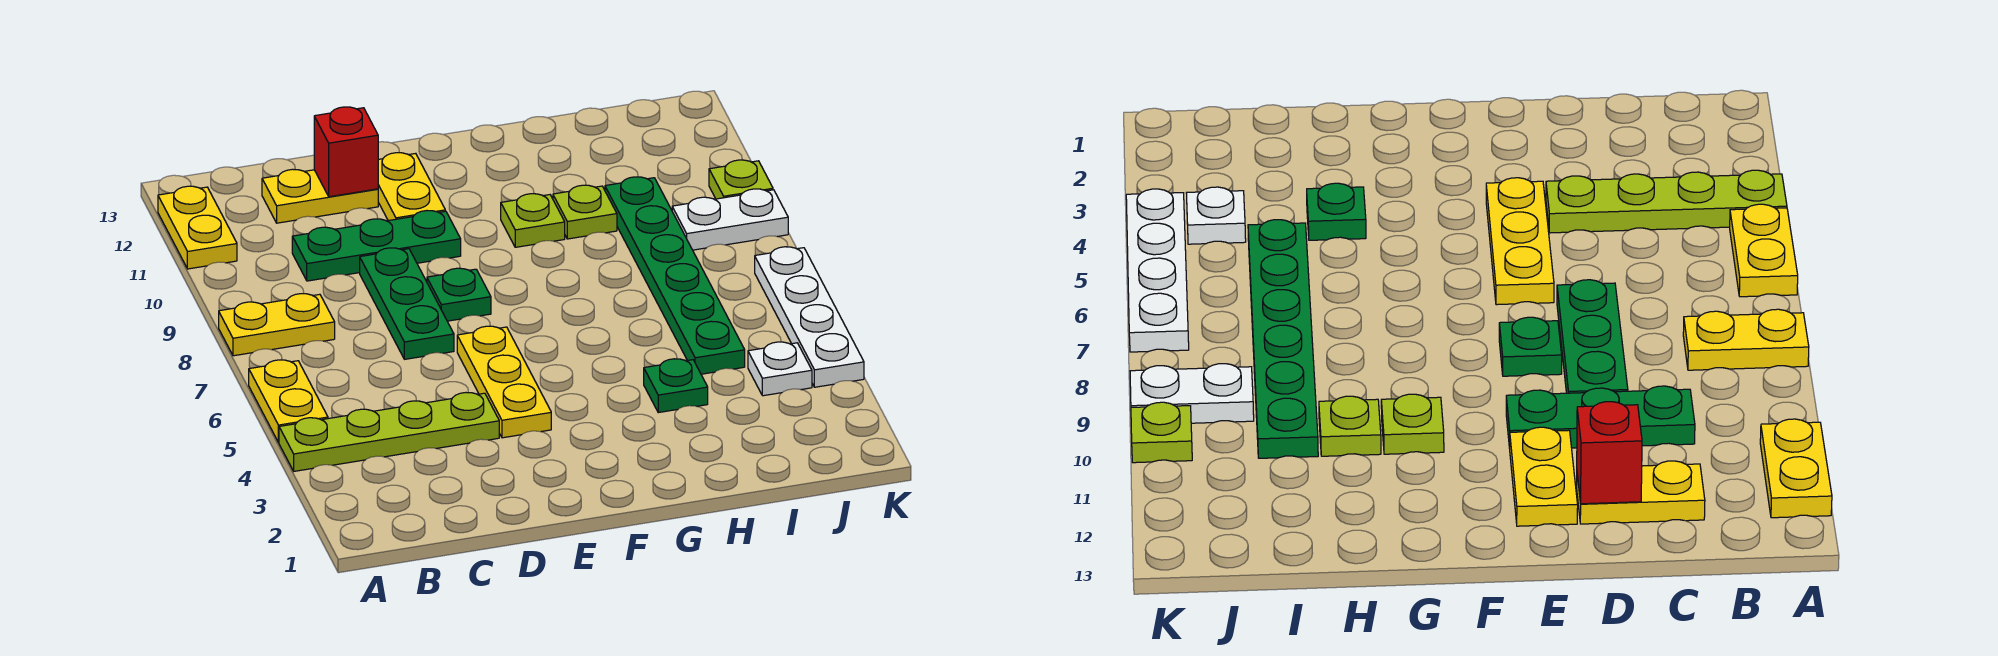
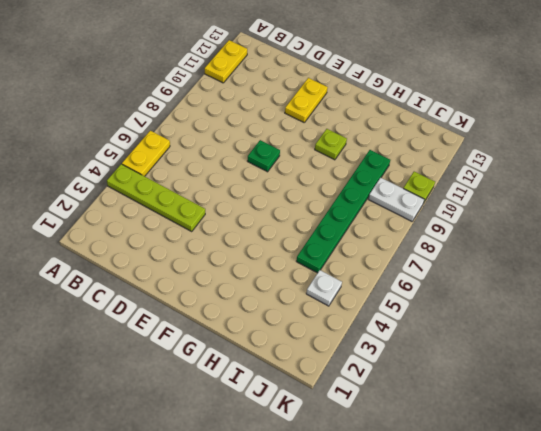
none -> yellow plate A8:B8 level 1
none -> green plate C10:E10 level 1
none -> yellow plate C12:D12 level 1

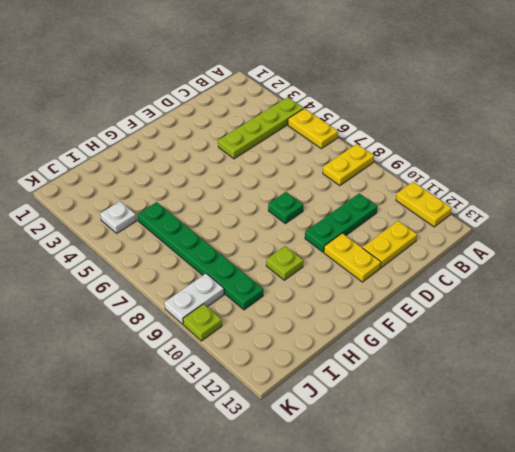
none -> green plate D7:D9 level 1
none -> yellow plate E4:E6 level 1
none -> green plate H4 level 1

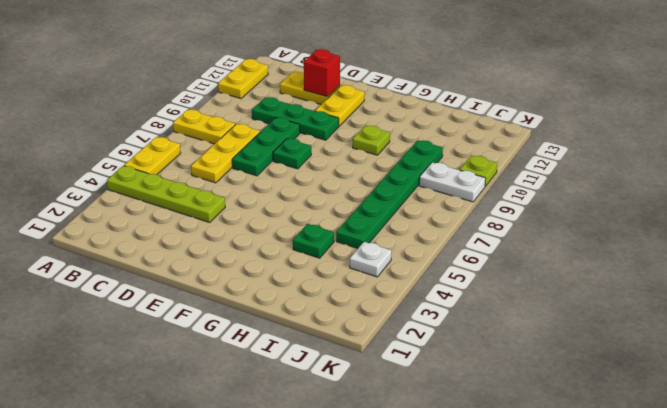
yellow plate C6:C8 level 1 -> yellow plate E4:E6 level 1
none -> lime plate H10 level 1
none -> white plate K4:K7 level 1

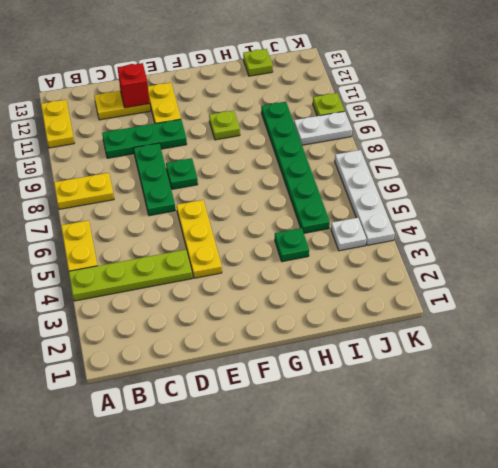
lime plate I13 level 1 -> lime plate H10 level 1

